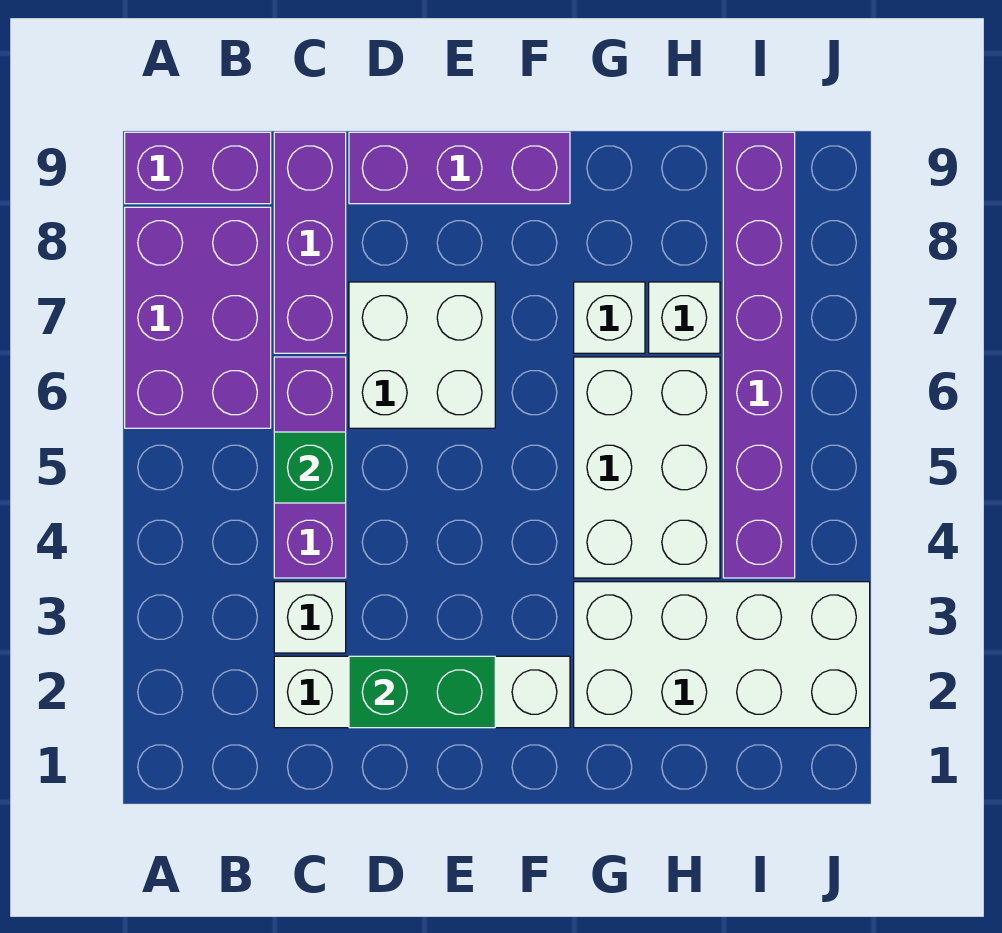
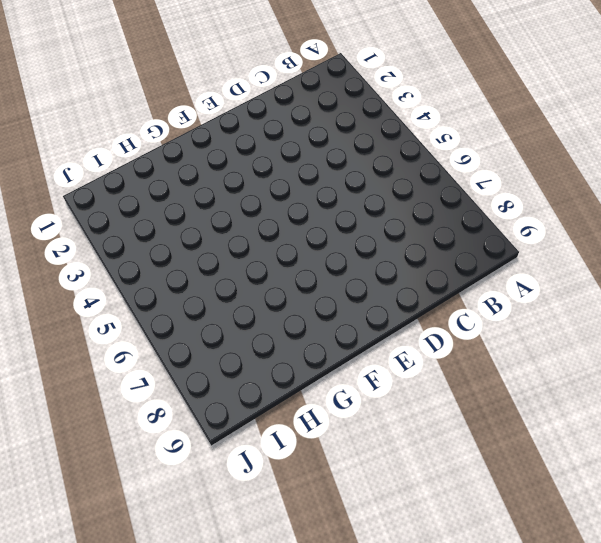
none -> purple brick A6:B8 level 1
none -> purple brick A9:B9 level 1
none -> white brick C2:F2 level 1

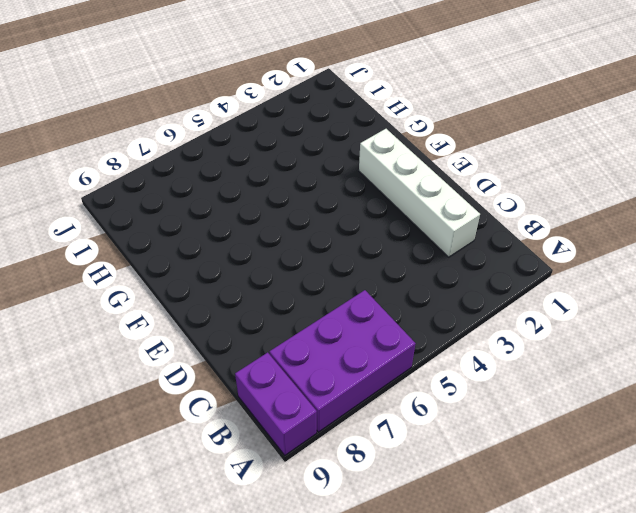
none -> white brick C3 level 1
none -> purple brick C4:C6 level 1
none -> purple brick C7:C9 level 1

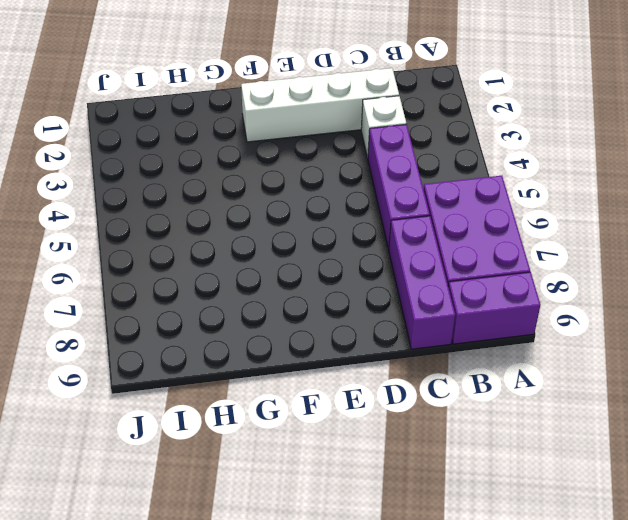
none -> white brick D6:E7 level 1
none -> purple brick D9:F9 level 1
none -> white brick G2:J3 level 1

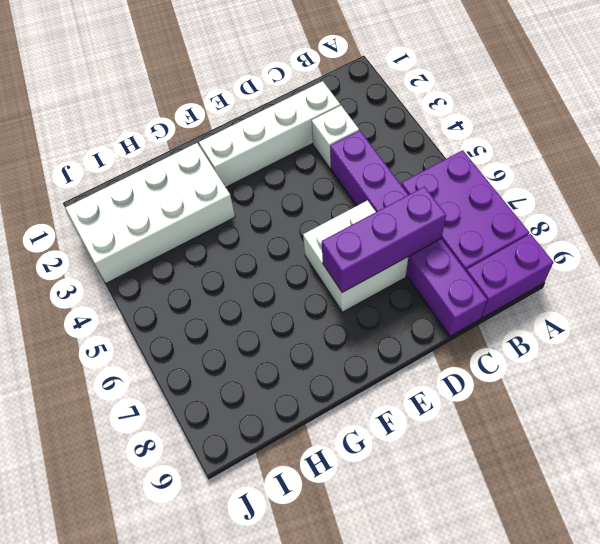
purple brick C7:E7 level 2 -> purple brick D9:F9 level 1
none -> white brick G4:H6 level 1
none -> white brick G7 level 1
none -> white brick H7 level 1

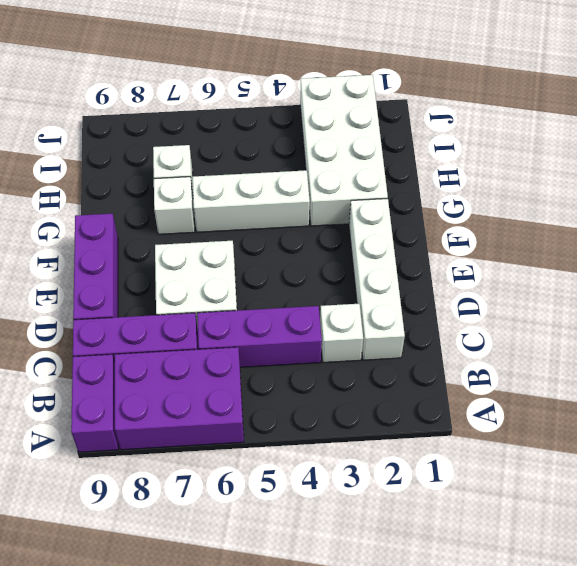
white brick G4:G6 level 1 -> white brick G4:H6 level 1
none -> purple brick I4:I9 level 1
none -> green brick C5 level 2
none -> green brick D2:E2 level 2

